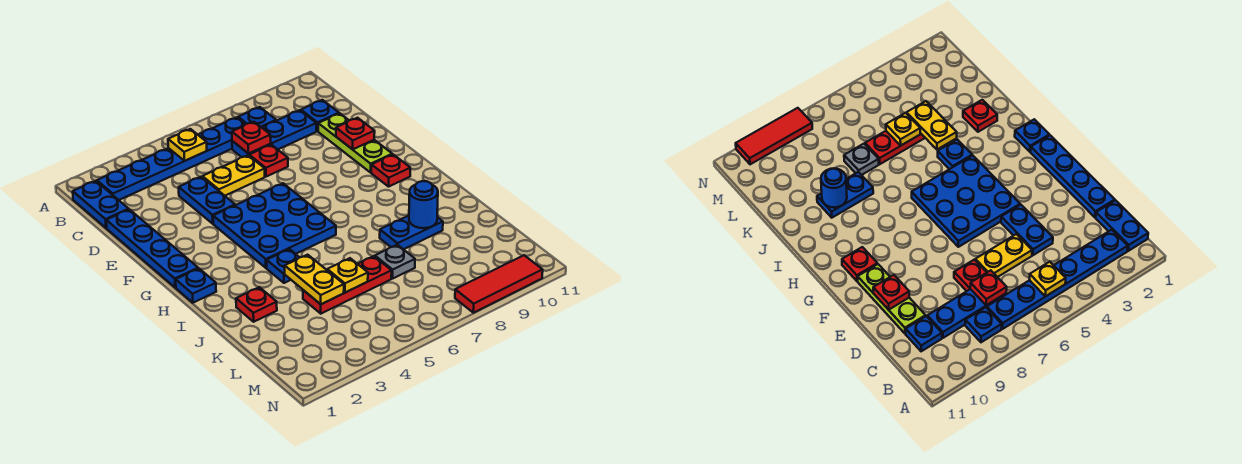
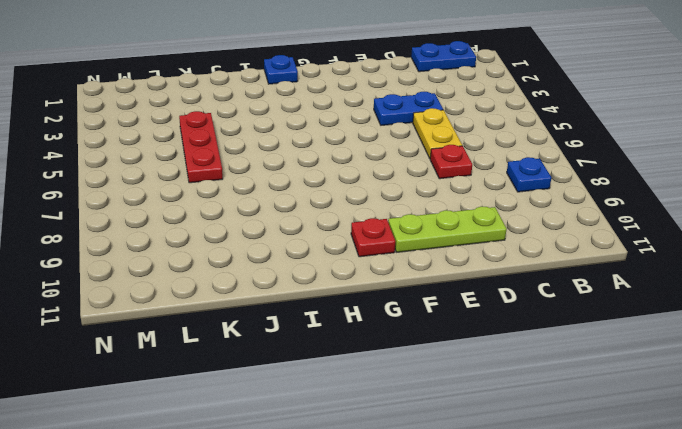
none -> blue plate B2:B7 level 1
none -> blue plate C7:C9 level 1
none -> blue plate C10 level 1

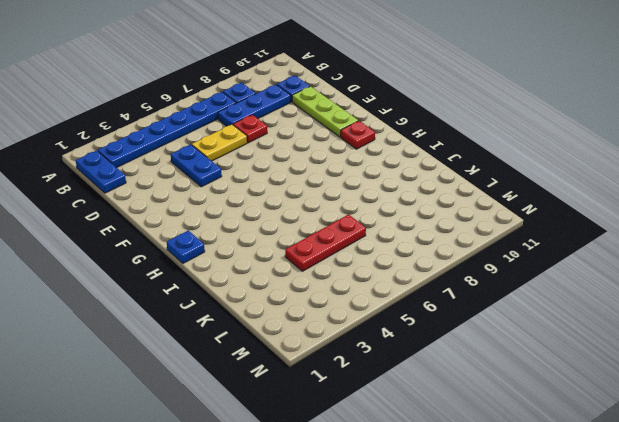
none -> blue plate D1:G1 level 1
none -> blue plate F4:H6 level 1
none -> blue plate I4 level 1

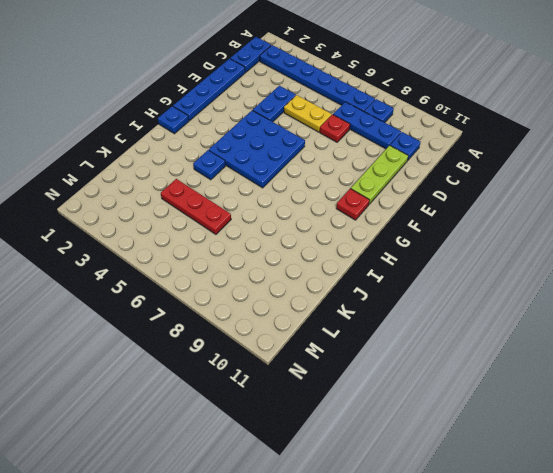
none -> red plate J2 level 1
none -> blue plate J8:J9 level 1
none -> grey plate K7 level 1

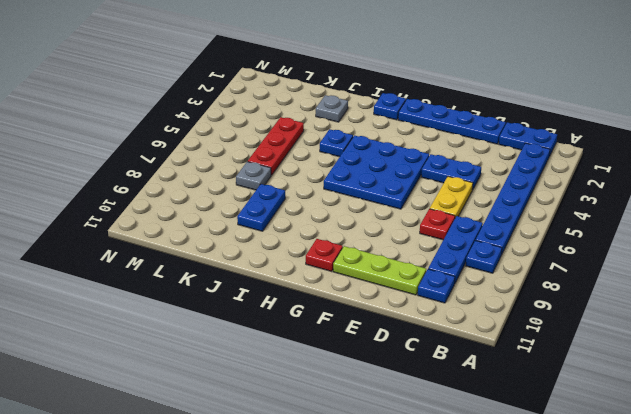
grey plate J2 level 1 -> red plate J2 level 1
none -> red tile N8:N10 level 1
none -> yellow plate B5 level 2
none -> red plate C7 level 2

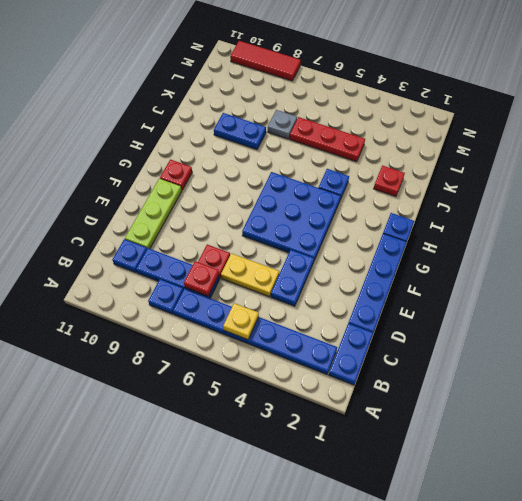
none -> red plate E10 level 2
none -> yellow plate J4:K4 level 2
none -> blue round brick J9 level 2

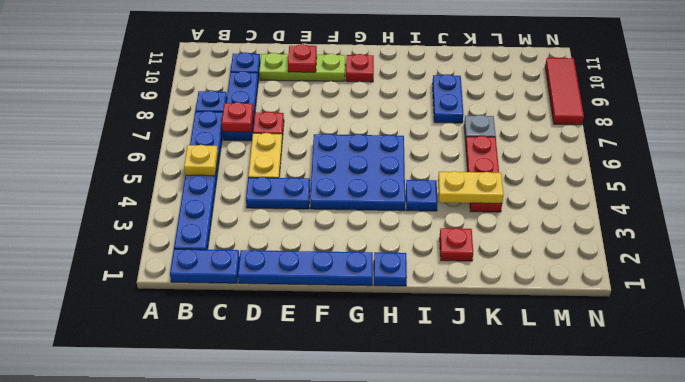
none -> blue round brick J9 level 2
none -> yellow plate K5 level 2

